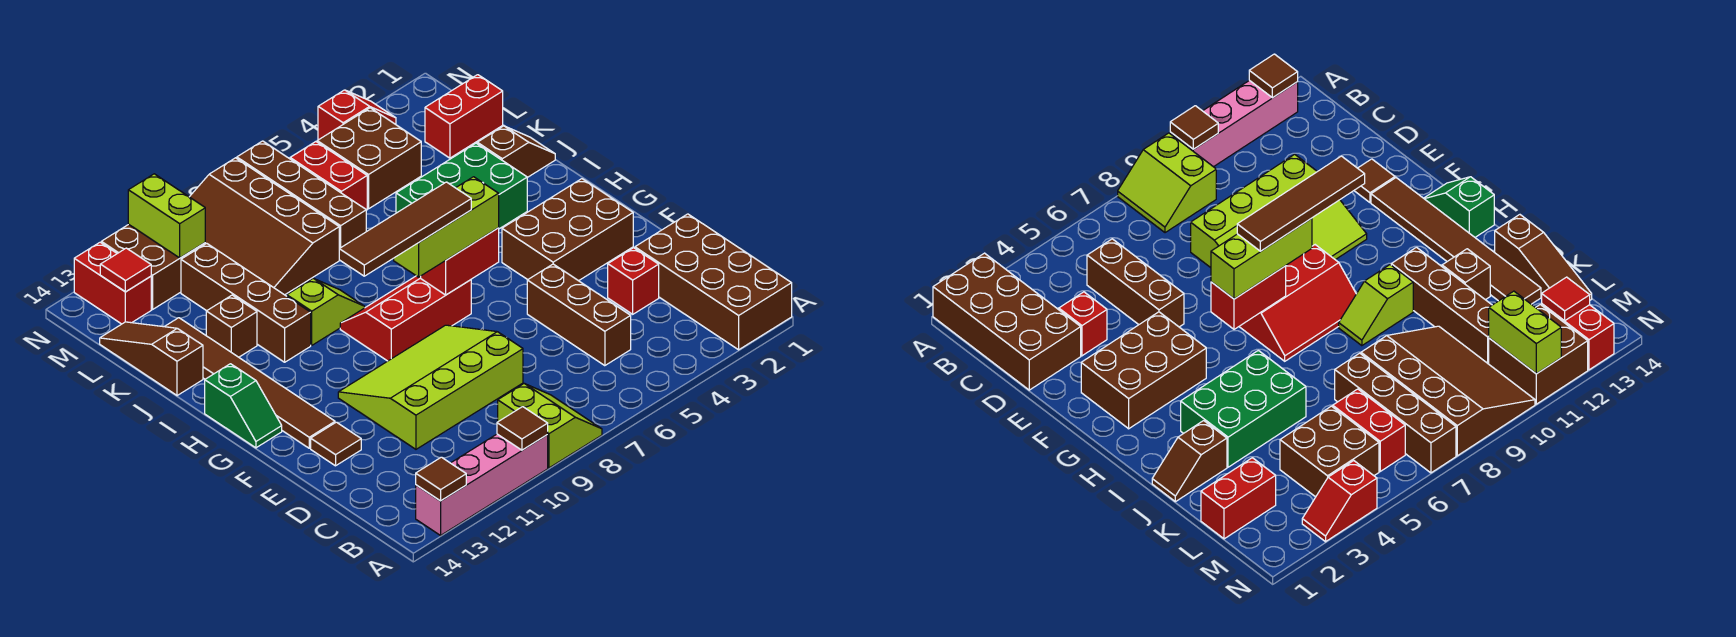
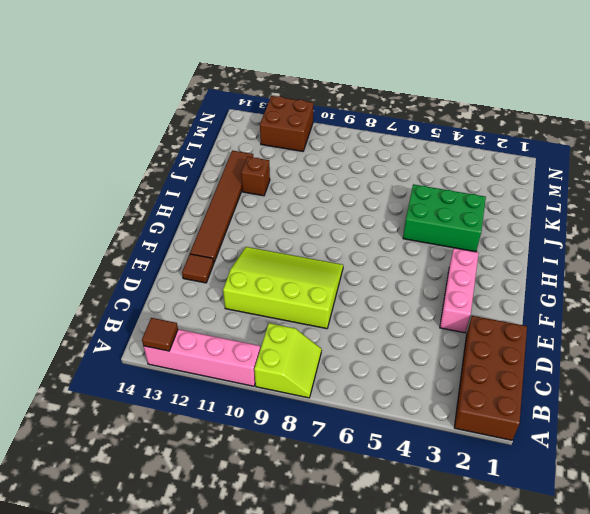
pink brick E3:G3 level 1 -> brown brick F2:G4 level 1
none -> brown brick C5:E5 level 1
none -> red brick D3 level 1
none -> red slope G7:H9 level 1 top G
none -> green slope G14:H14 level 1 top H

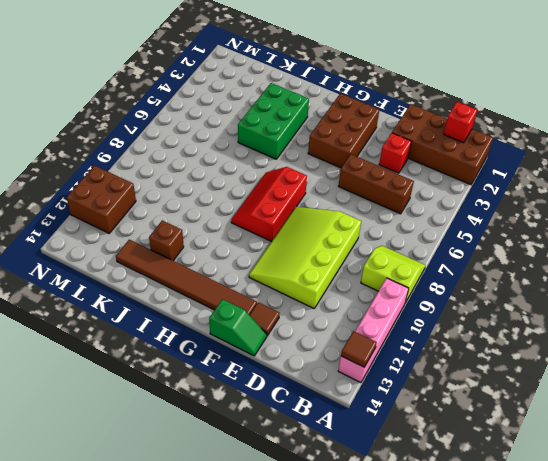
red brick B1 level 2 -> none
green slope E14:F14 level 1 top F -> green slope G14:H14 level 1 top H
none -> lime slope I9:I10 level 1 top 10
none -> brown brick I11:L11 level 1
none -> brown slope J1:J2 level 1 top 2
none -> brown slope J14:L14 level 1 top J

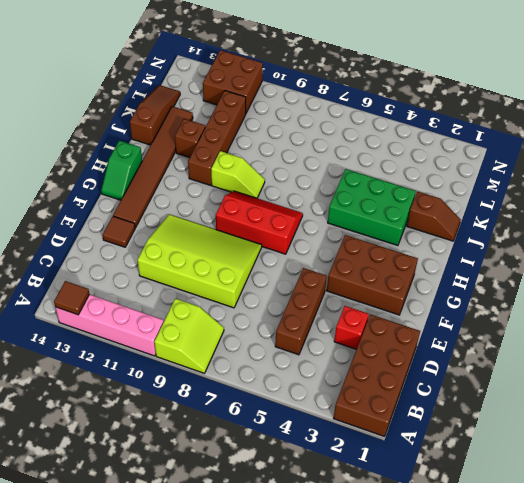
none -> brown brick K7:N7 level 1
none -> brown slope K8:N10 level 1 top 8
none -> red brick L1:L2 level 1
none -> brown brick L4:M5 level 1

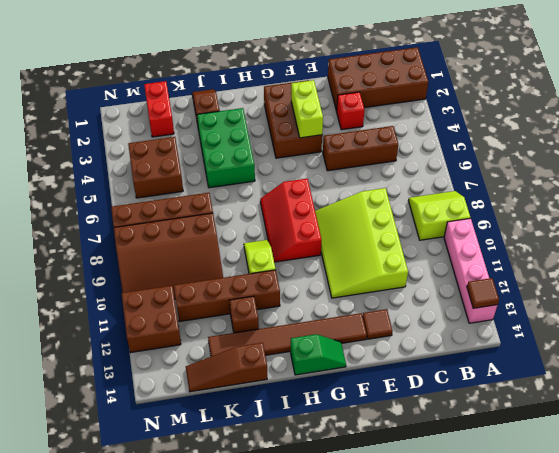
lime brick F3:F4 level 2 -> lime brick M11:N11 level 2
none -> red brick L6:M6 level 1
none -> red brick M13:N13 level 1
none -> red slope N3:N4 level 1 top 4
none -> brown tile A10 level 2

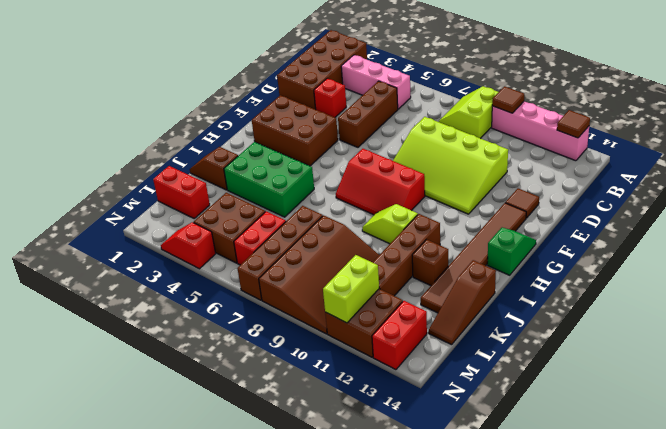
pink brick B3:B5 level 1 -> none
none -> red brick G6:G7 level 2
none -> red tile M13 level 2
none -> lime brick G6:G8 level 3
none -> brown tile G7:G10 level 4

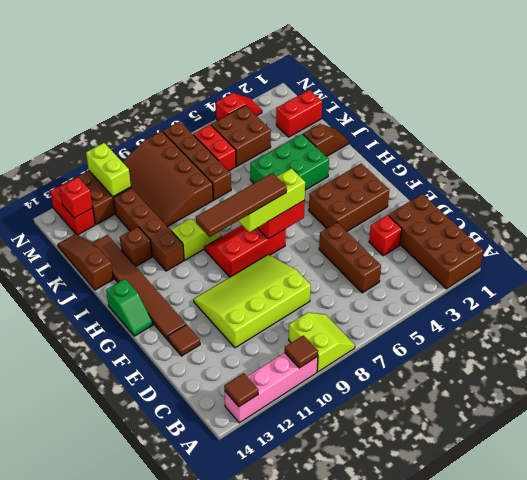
red brick M13 level 2 -> red tile M13 level 2

